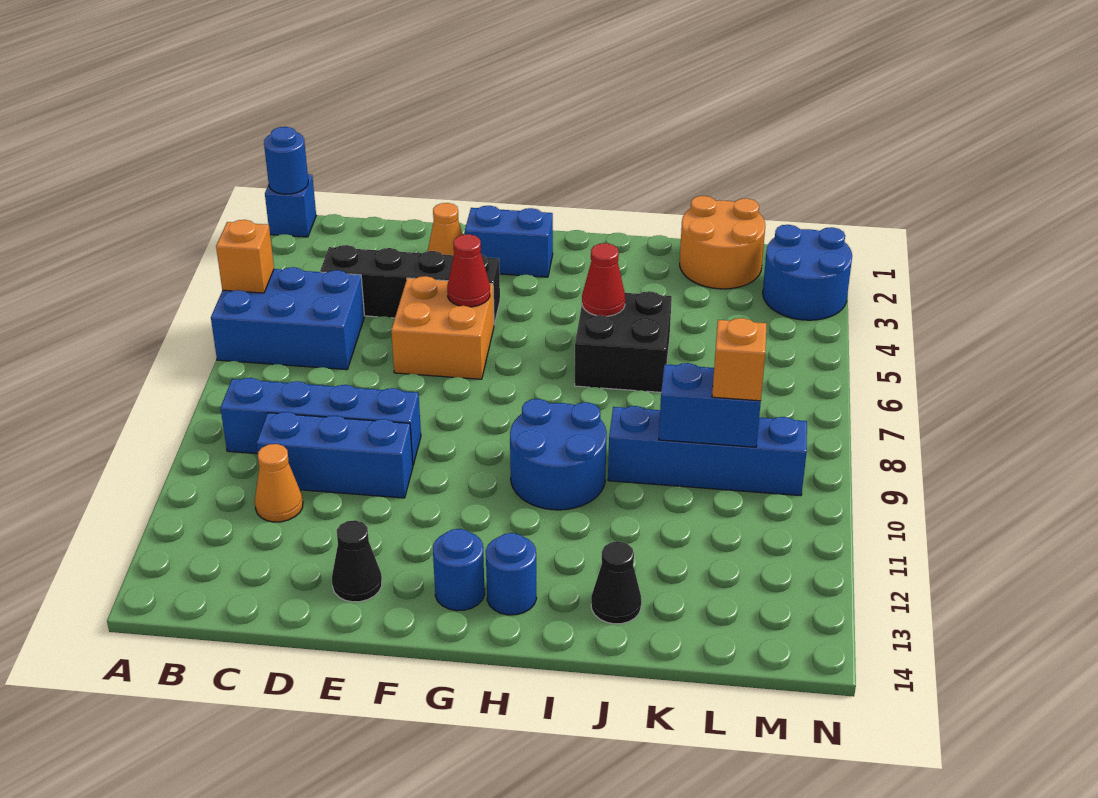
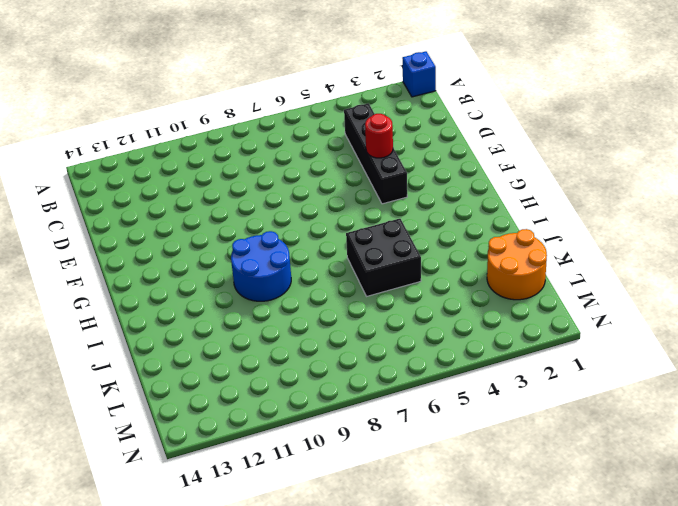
red round brick E4 level 2 -> none
none -> blue brick A5:C6 level 1
none -> blue brick B9:E9 level 1
none -> blue brick C10:E10 level 1

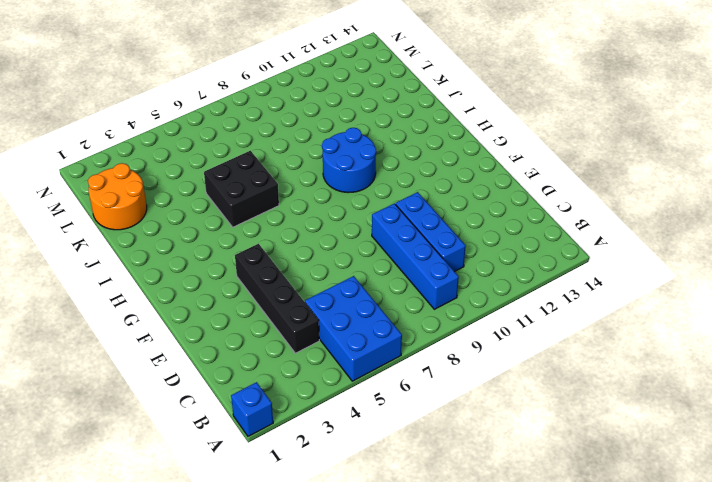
none -> orange cone C11 level 1
none -> orange cone E2 level 1
none -> orange brick E5:F6 level 1

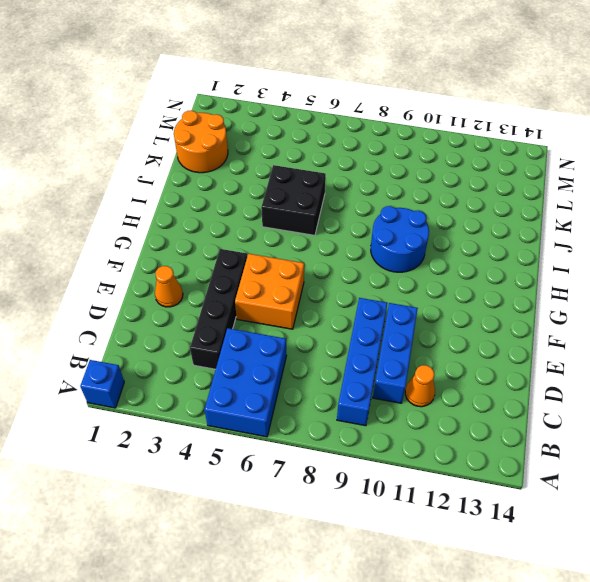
none -> black cone E13 level 1
none -> blue brick F2:G2 level 1
none -> blue round brick G13 level 1

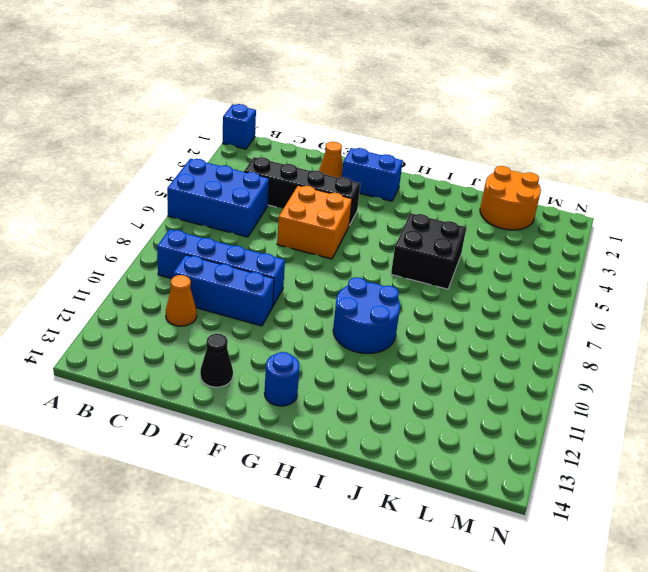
none -> blue round brick H13 level 1
none -> blue brick J9:M9 level 1
none -> black cone J13 level 1

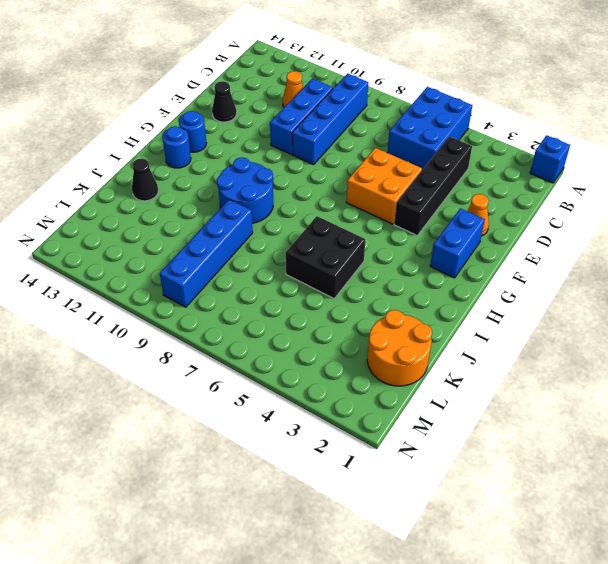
none -> blue round brick M2:N3 level 1
none -> blue round brick A1 level 2
none -> orange brick A5 level 2

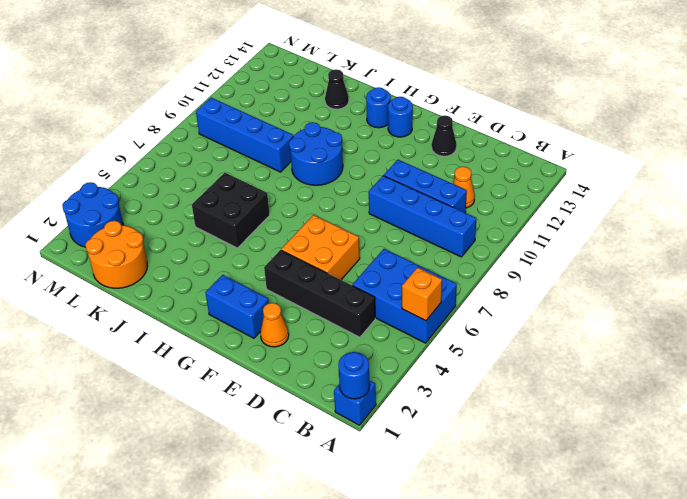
none -> red cone F5 level 2
none -> red cone I5 level 2
none -> blue brick K9:L9 level 2

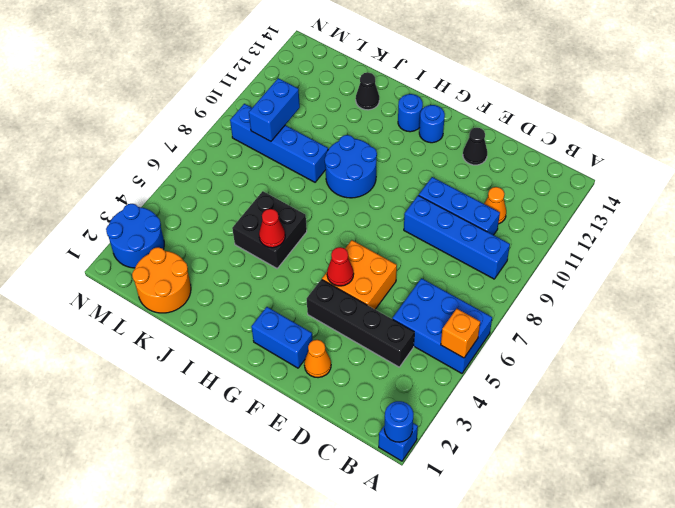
blue brick L9:L10 level 2 -> blue brick K9:L9 level 2
none -> orange brick L9 level 3

